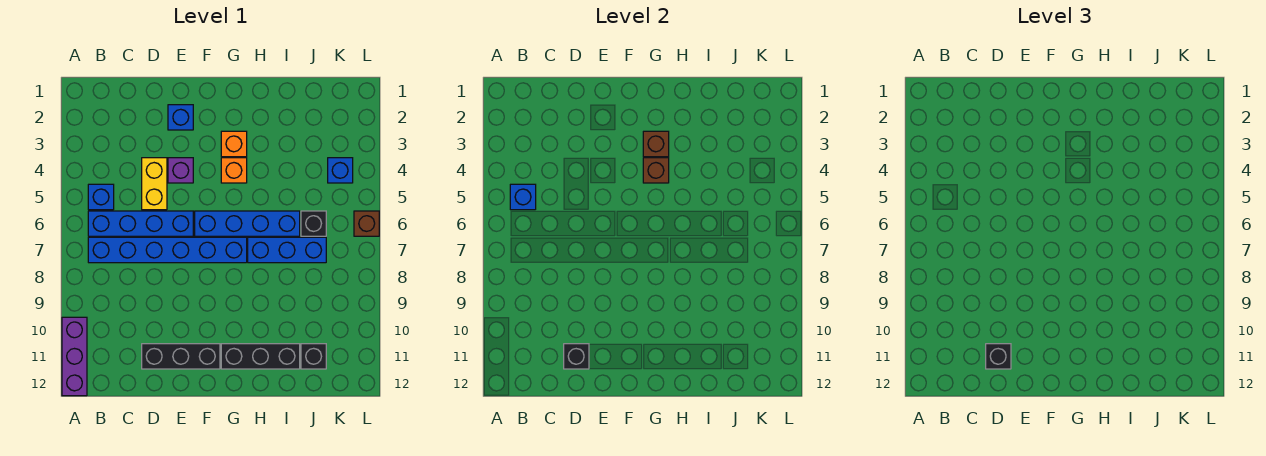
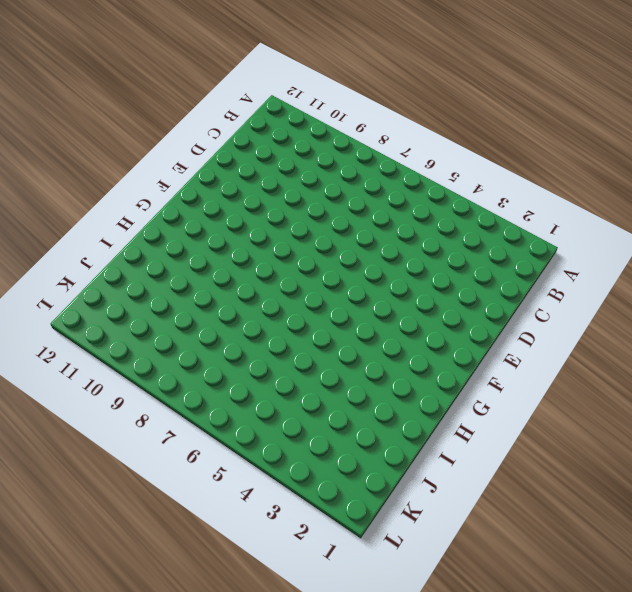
none -> purple brick A10:A12 level 1
none -> blue brick B5 level 1
none -> blue brick B6:E6 level 1

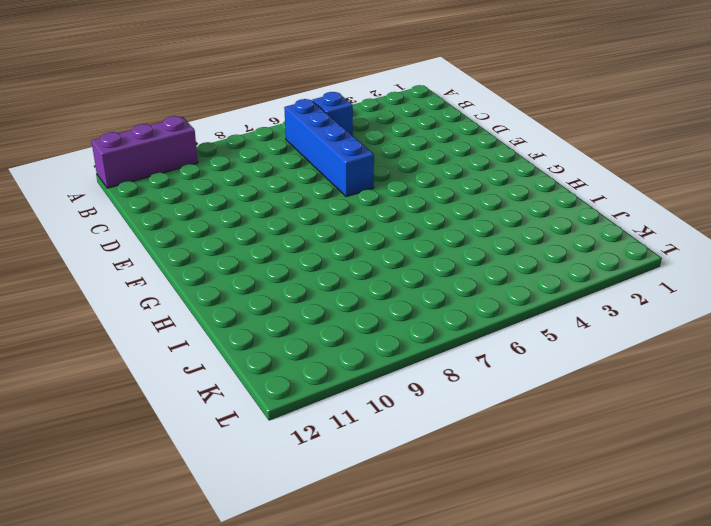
none -> blue brick B7:G7 level 1
none -> yellow brick D4:D5 level 1
none -> black brick D11:F11 level 1

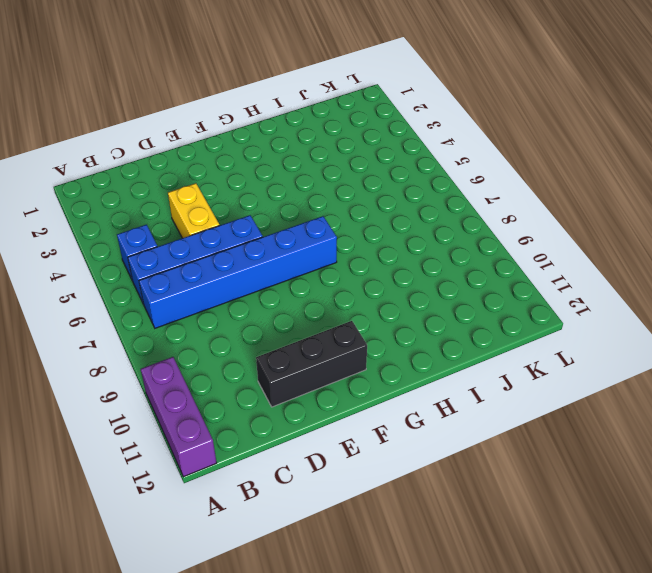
none -> blue brick E2 level 1
none -> purple brick E4 level 1
none -> blue brick F6:I6 level 1

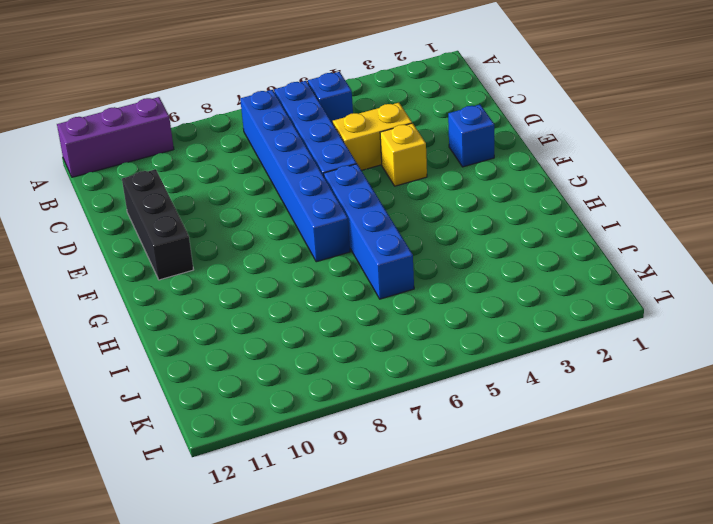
yellow brick E4 level 1 -> purple brick E4 level 1
none -> orange brick G3 level 1
none -> orange brick G4 level 1
none -> black brick G11:I11 level 1

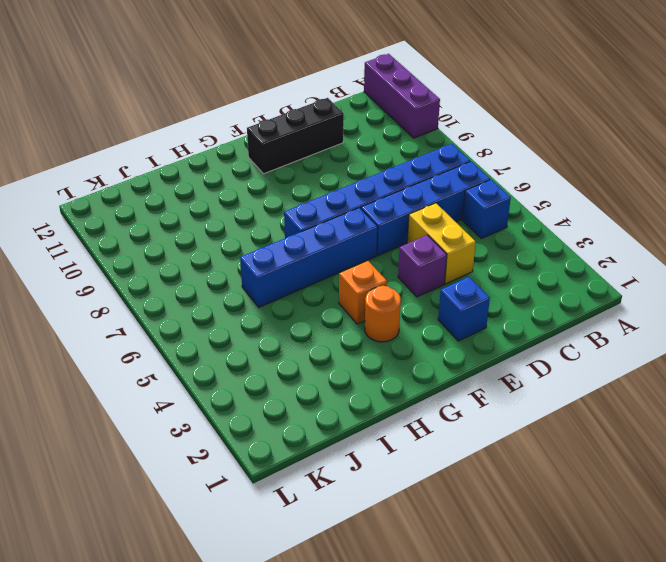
orange round brick G3 level 1 -> orange brick G3 level 1
none -> black brick G11:I11 level 1
none -> blue brick H7:J7 level 1
none -> black brick J6 level 1

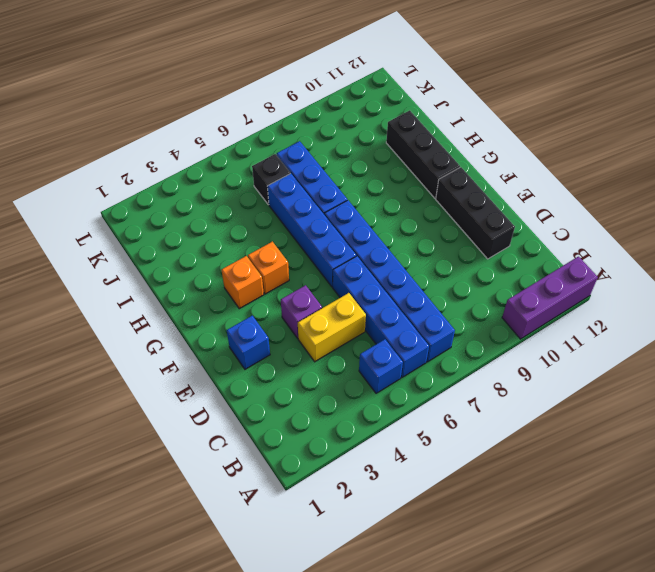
none -> black brick J11 level 1
none -> blue brick K4 level 1
none -> brown brick L6 level 1

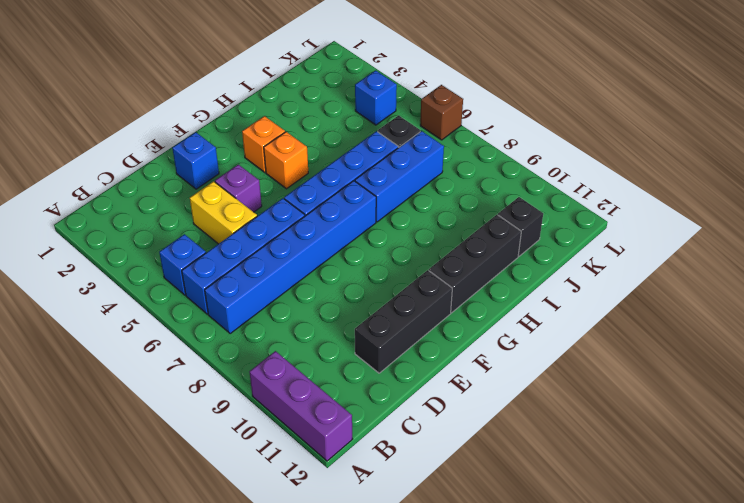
none -> blue brick B5 level 2
none -> black brick D11 level 2
none -> brown brick G3 level 2

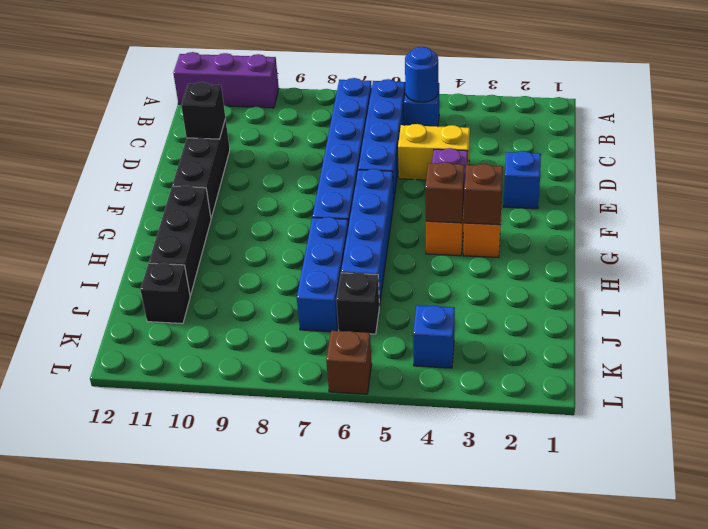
blue round brick B5 level 2 -> blue brick B5 level 2
none -> black brick D11 level 3

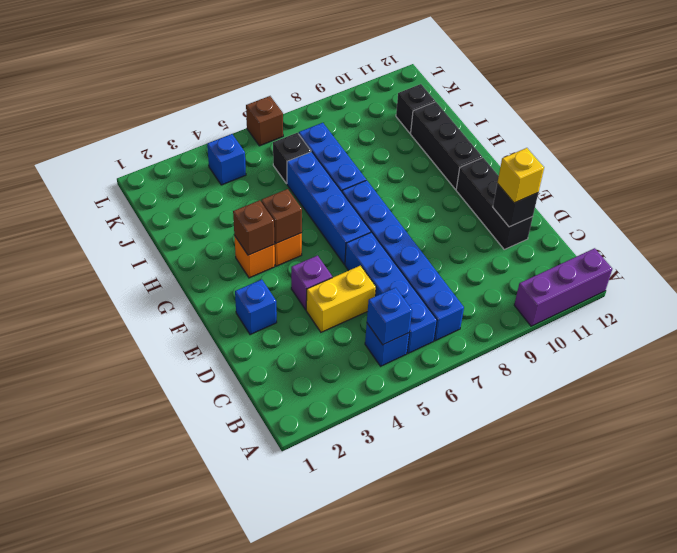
yellow brick D11 level 3 -> black brick D11 level 3

